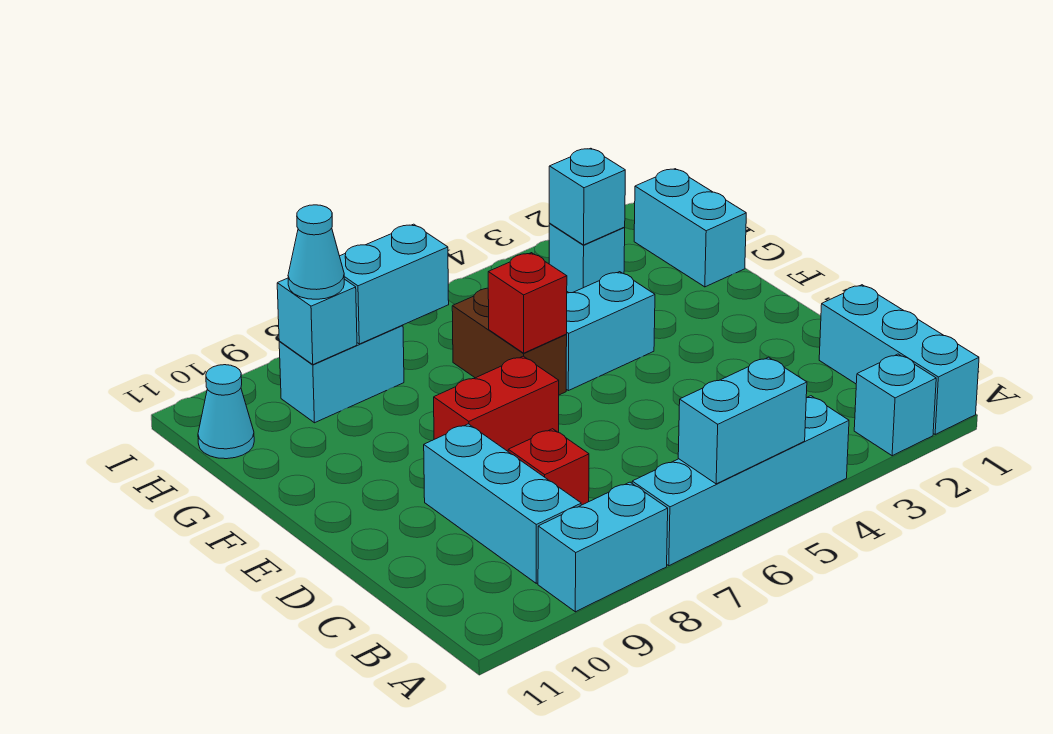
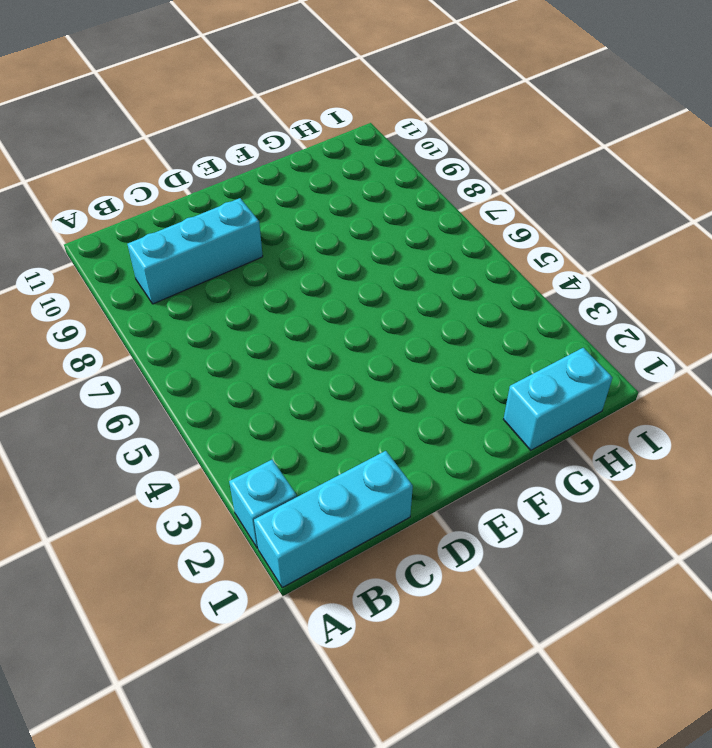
none -> cyan brick A4:A7 level 1
none -> cyan brick A8:A9 level 1
none -> red brick C8 level 1

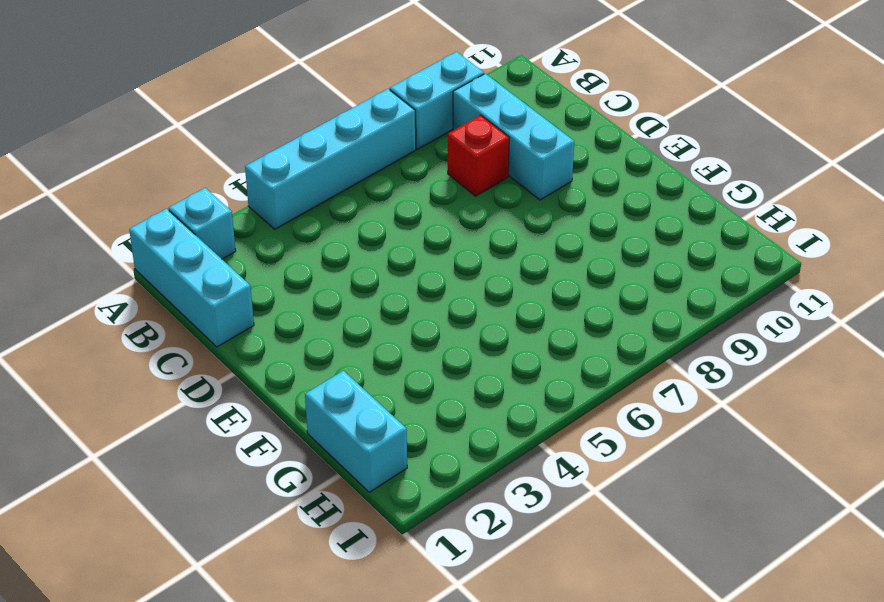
none -> red brick E7:E8 level 1
none -> cyan brick F4:F5 level 1
none -> brown brick F6:G6 level 1

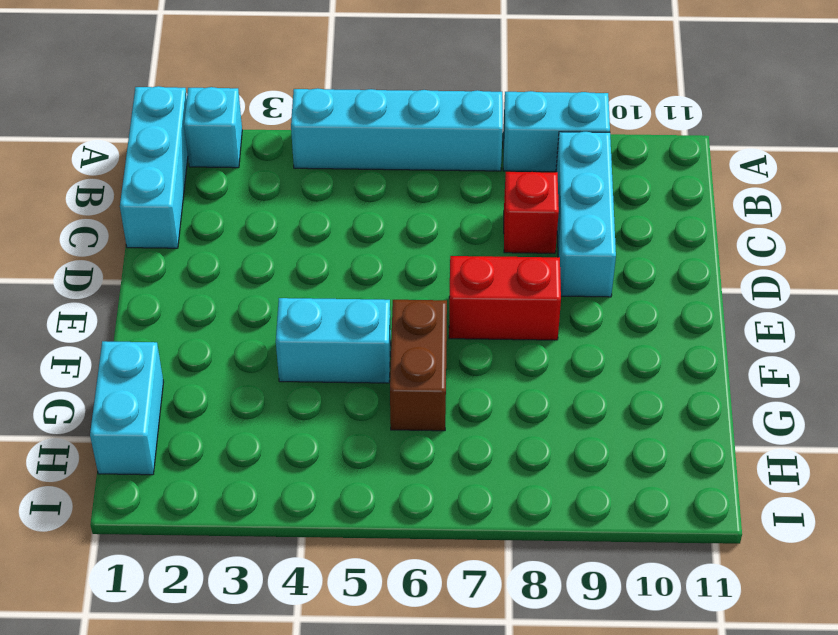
none -> cyan brick H3 level 1
none -> cyan brick H8:H9 level 1
none -> cyan cone H11 level 1

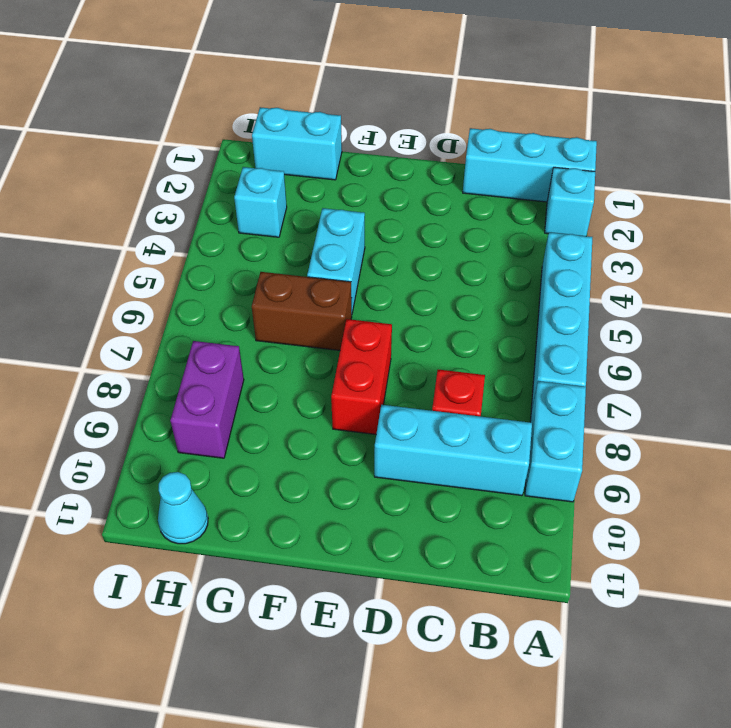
purple brick H8:H9 level 1 -> cyan brick H8:H9 level 1
none -> cyan brick A5:A6 level 2
none -> red brick F6 level 2
none -> cyan brick H3 level 2

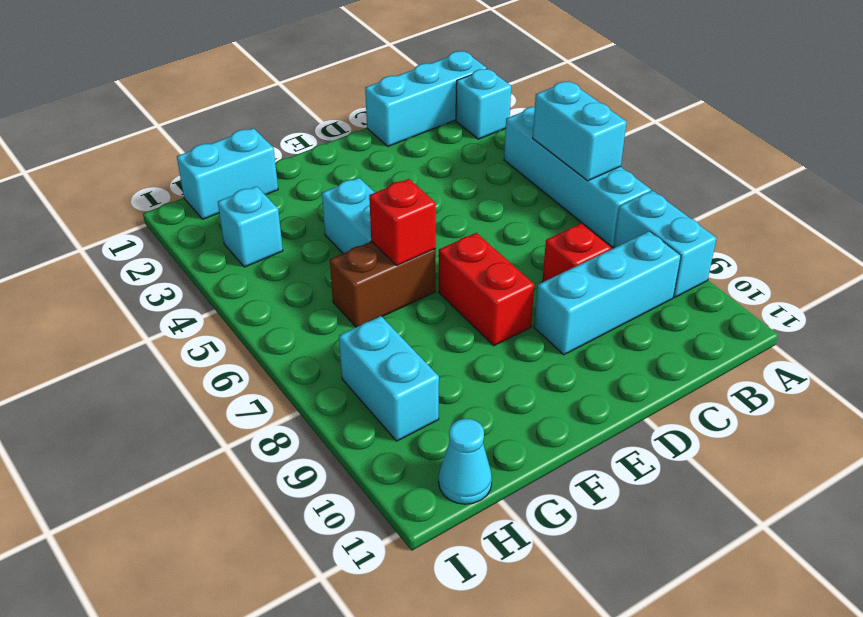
none -> cyan brick H3 level 2
none -> cyan brick H7:H8 level 2
none -> cyan brick H9 level 2

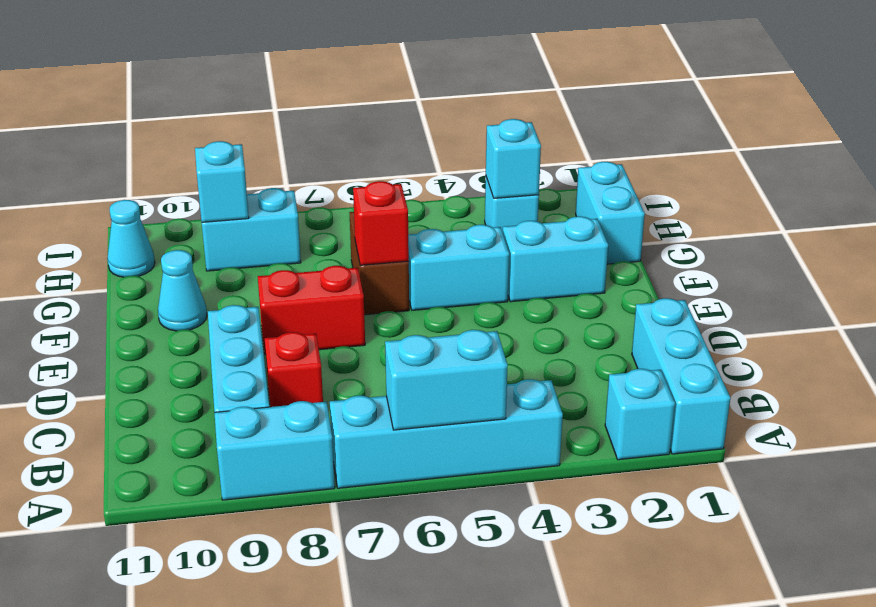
cyan brick F2:F3 level 1 -> cyan brick H7:H8 level 2
cyan cone F10 level 1 -> cyan cone H9 level 3

